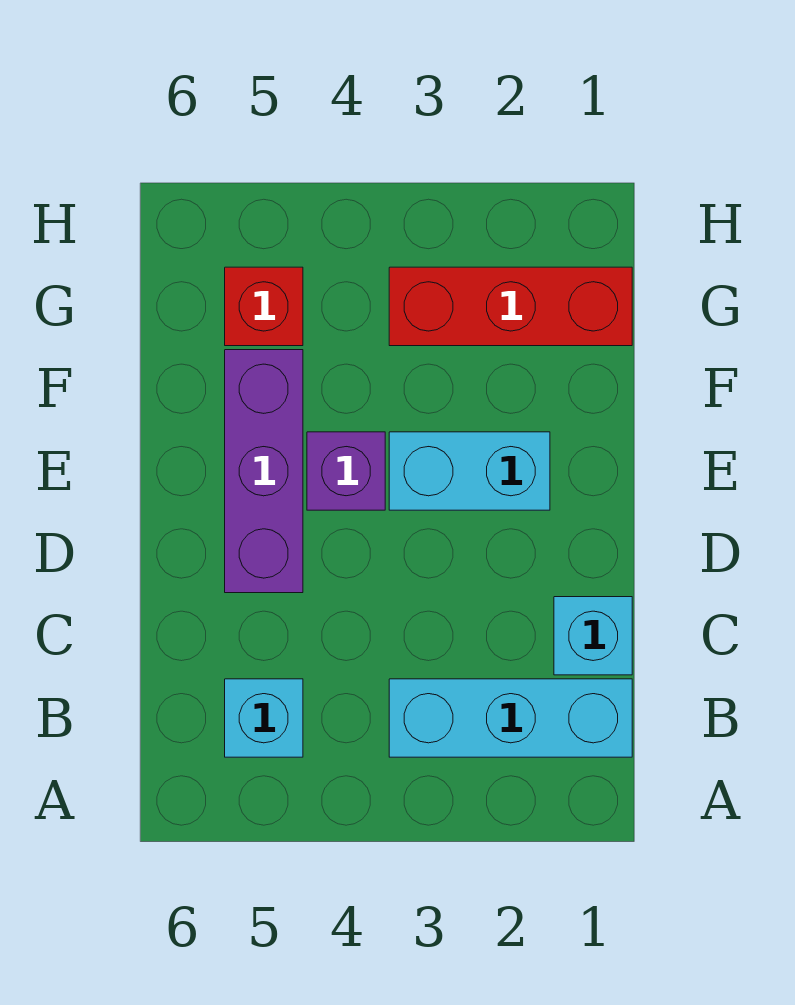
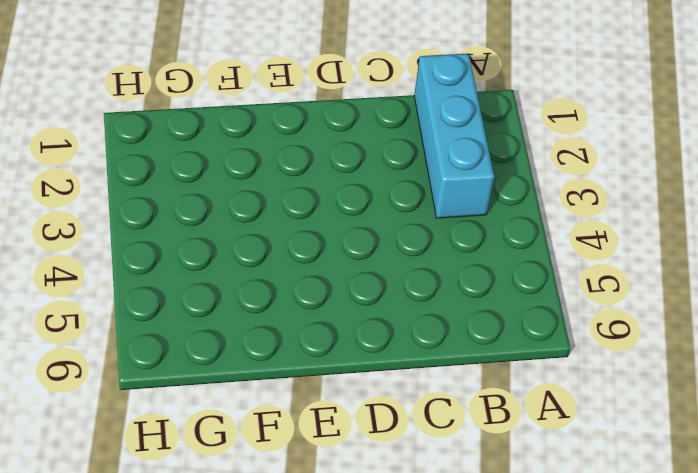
none -> cyan brick B5 level 1
none -> cyan brick C1 level 1

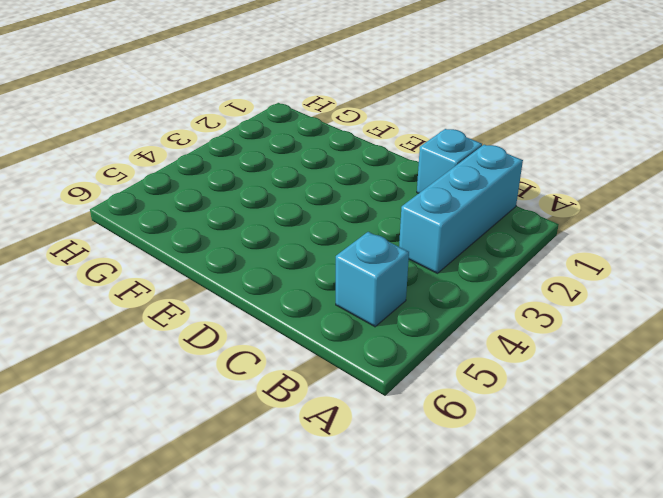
none -> purple brick D5:F5 level 1
none -> cyan brick E2:E3 level 1

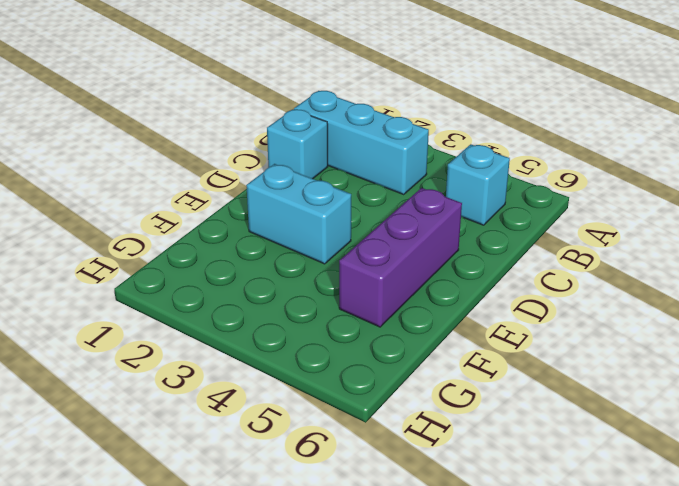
none -> purple brick E4 level 1
none -> red brick G1:G3 level 1

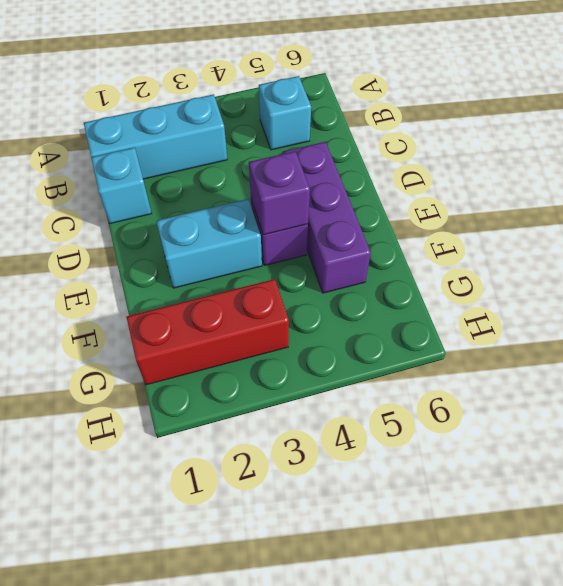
purple brick E4 level 2 -> none
none -> red brick G5 level 1

